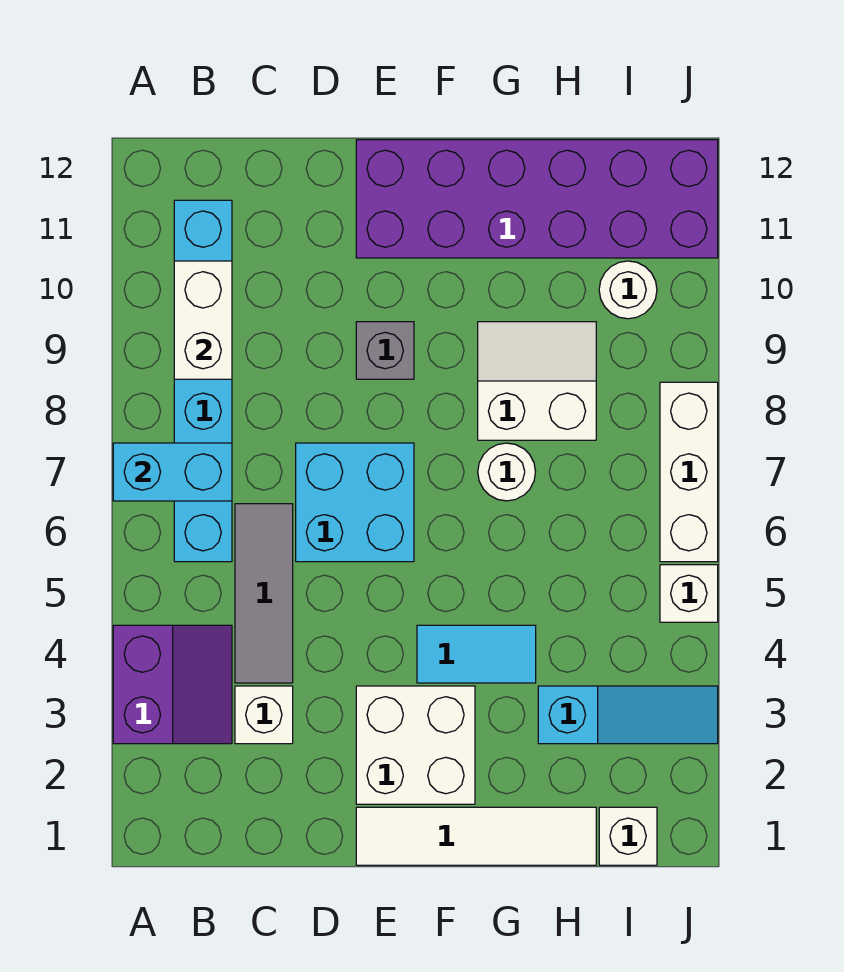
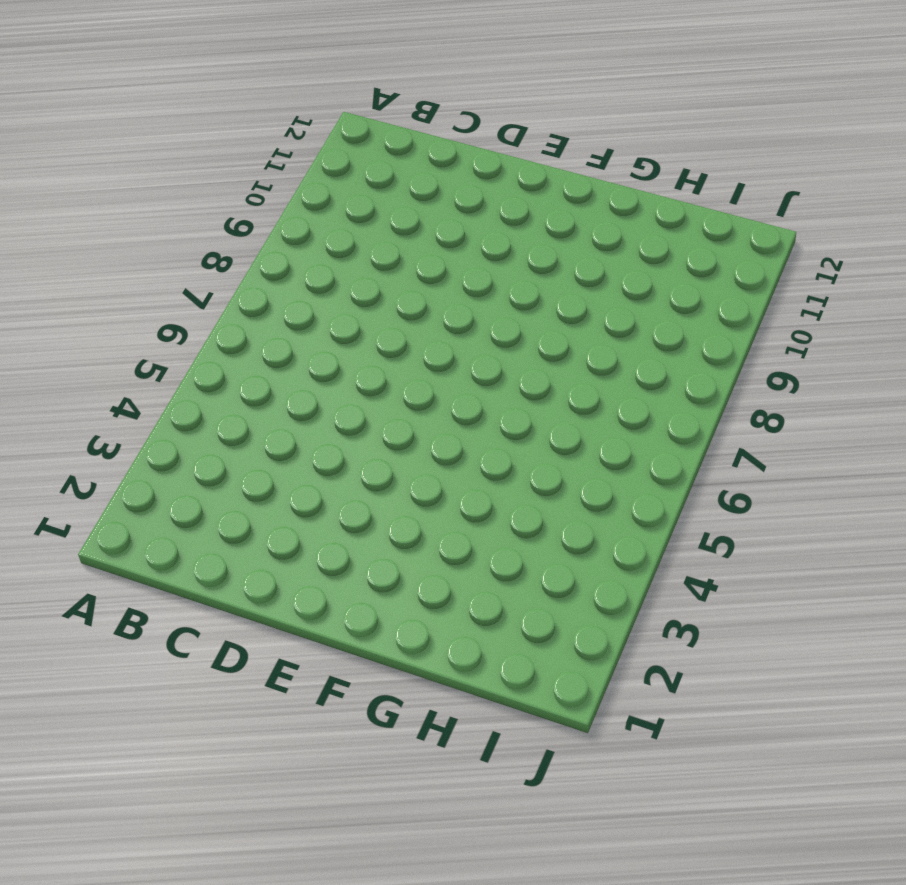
none -> purple slope A3:B4 level 1 top A
none -> cyan brick B6:B11 level 1
none -> white brick C3 level 1

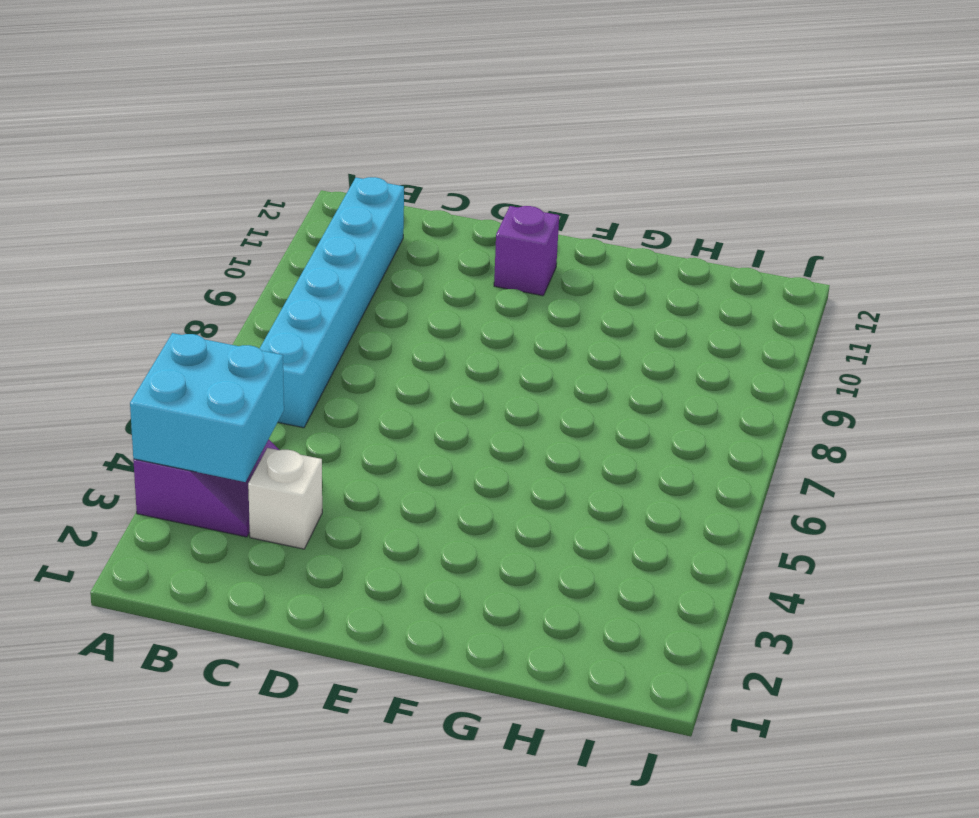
cyan brick A3:B4 level 2 -> cyan brick D6:E7 level 1
purple brick E11 level 1 -> purple brick E11:J12 level 1
none -> grey tile C4:C6 level 1
none -> white tile E1:H1 level 1
none -> white brick E2:F3 level 1

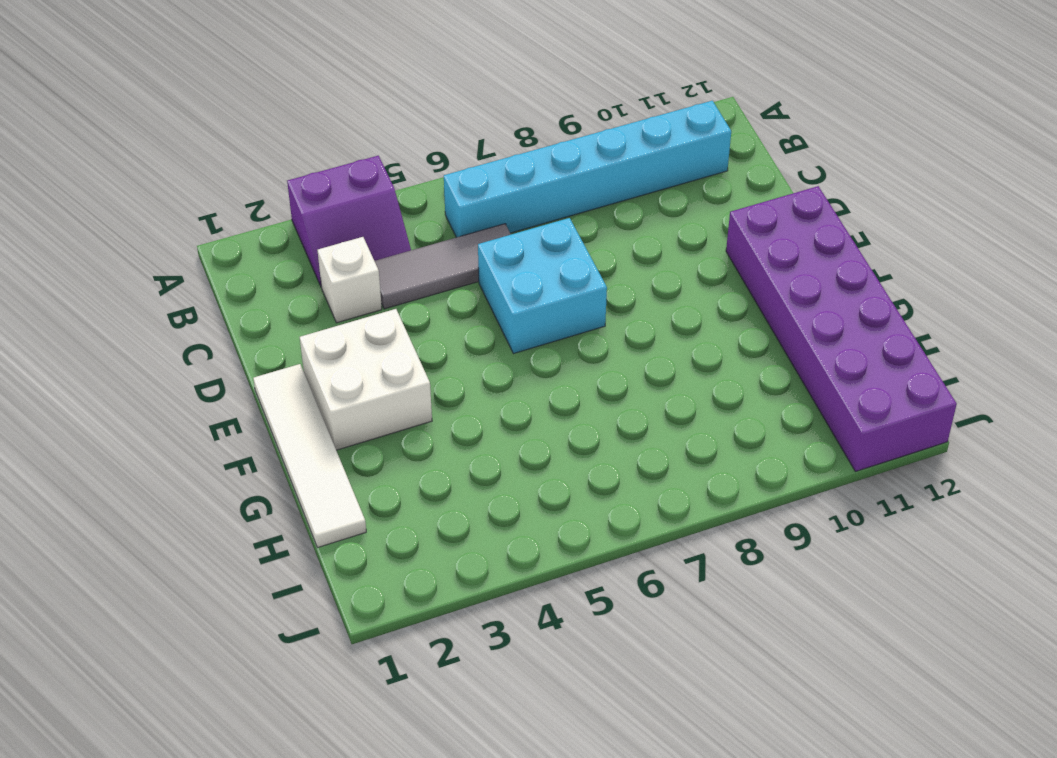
none -> grey brick E9 level 1
none -> cyan tile F4:G4 level 1
none -> white round brick G7 level 1

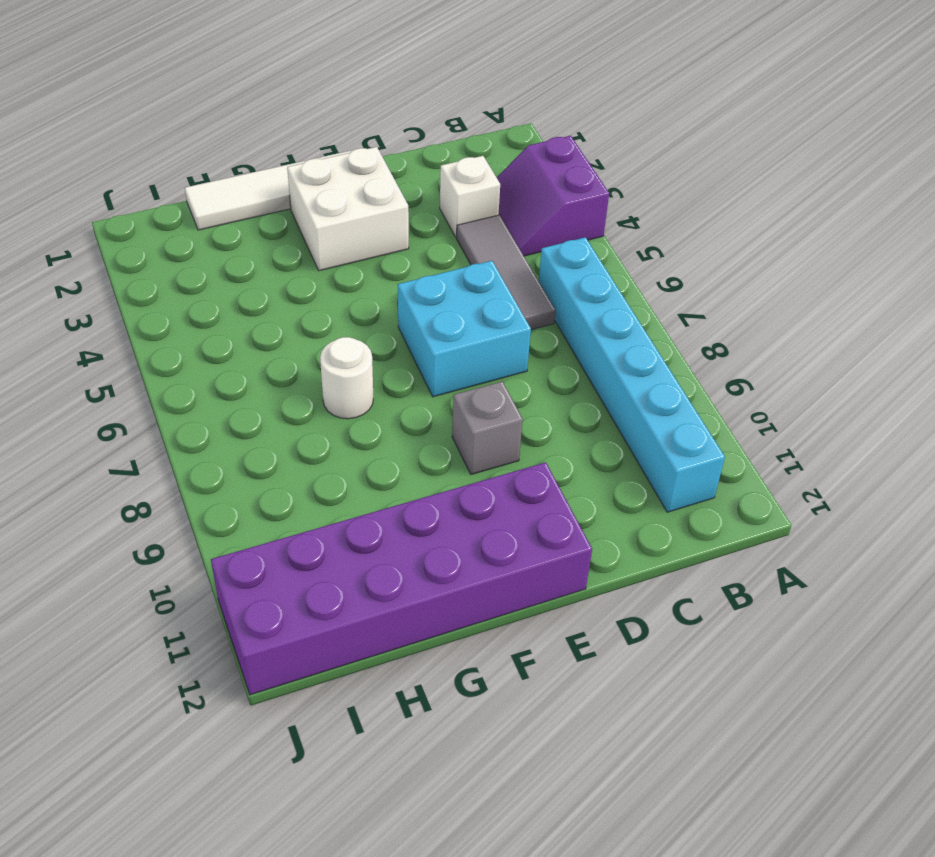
none -> cyan tile F4:G4 level 1
none -> white slope G8:H9 level 1 top 8
none -> cyan slope H3:J3 level 1 top H

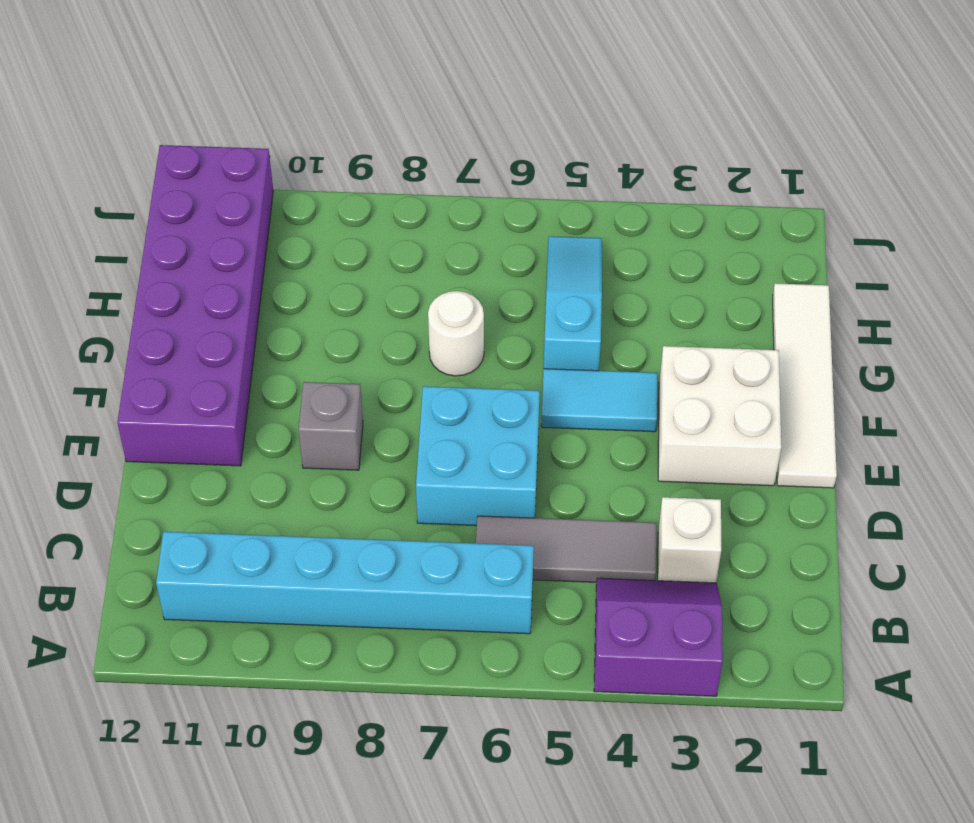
cyan tile F4:F5 level 1 -> cyan tile F4:G4 level 1
cyan slope G5:I5 level 1 top G -> cyan slope H3:J3 level 1 top H
none -> white slope G8:H9 level 1 top 8
none -> white brick I1 level 1
none -> white round brick I10 level 1

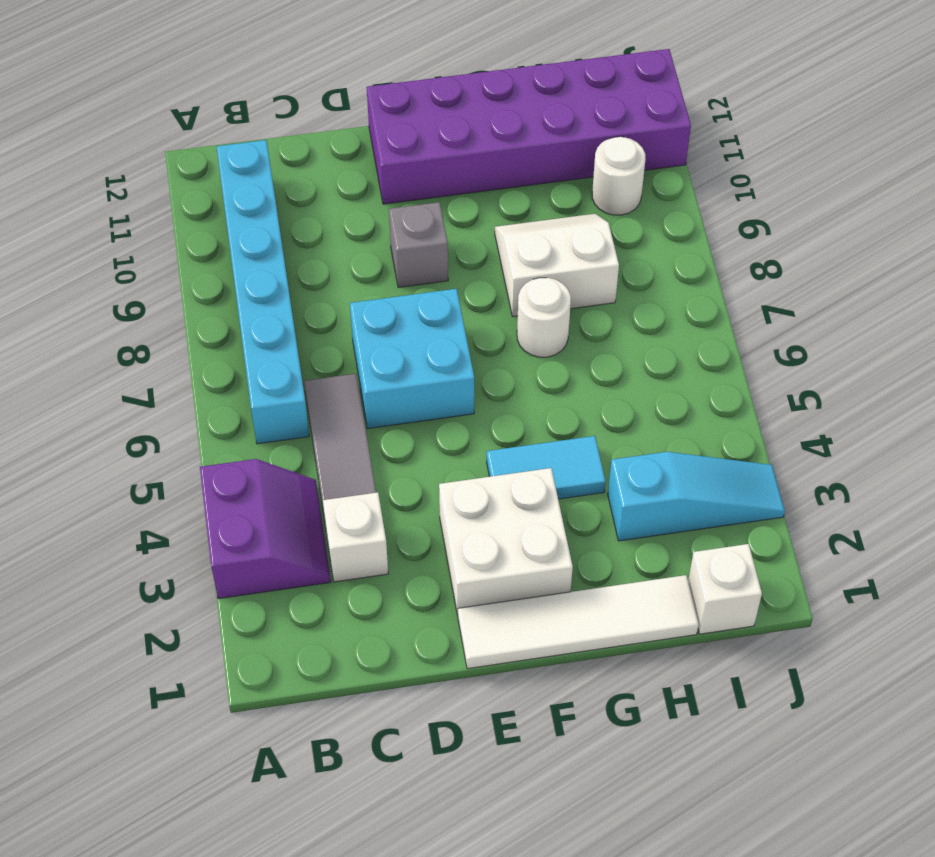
none -> white brick J5 level 1
none -> white brick J6:J8 level 1
none -> cyan brick A7:B7 level 2

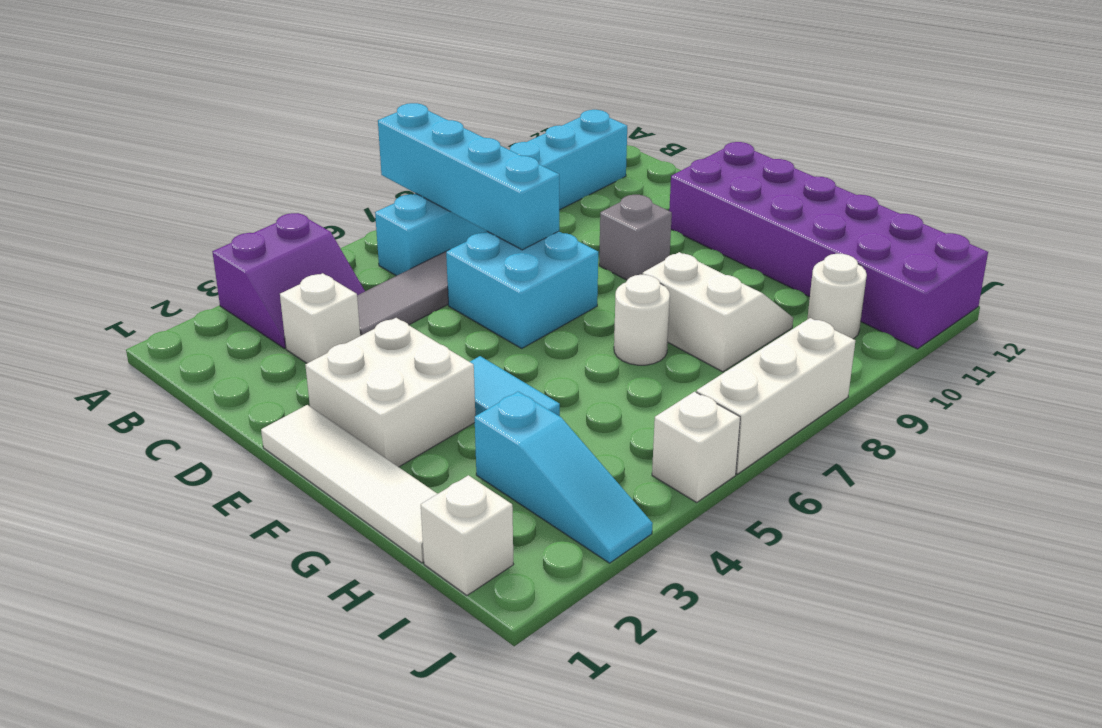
cyan brick A7:D7 level 2 -> cyan brick A7:B7 level 2
none -> white brick B9:B10 level 2

